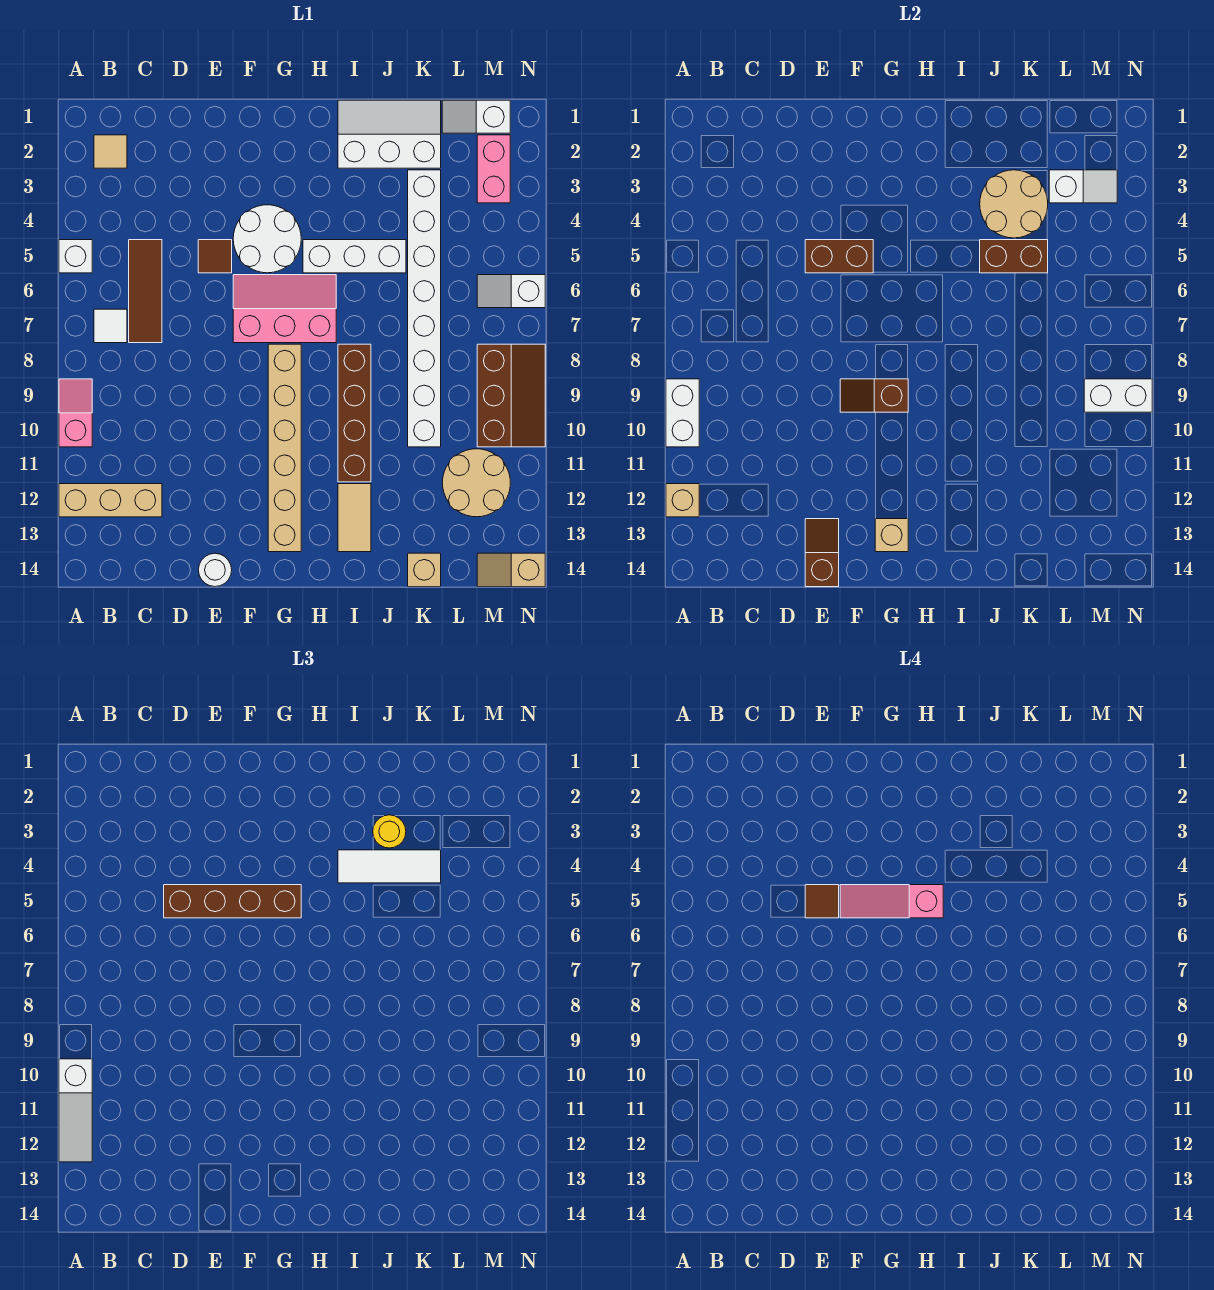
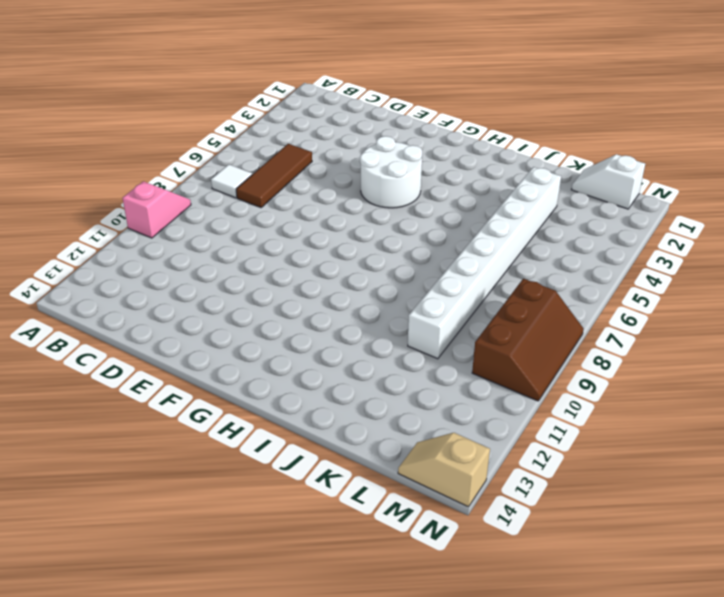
none -> white brick A5 level 1
none -> tan brick A12:C12 level 1
none -> tan tile B2 level 1
none -> brown tile E5 level 1

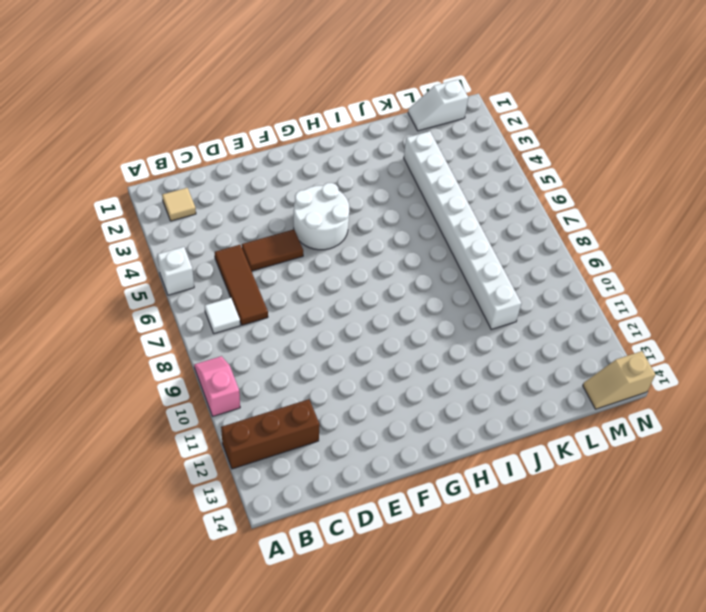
brown brick A12:C12 level 1 -> tan brick A12:C12 level 1
brown tile D5:E5 level 1 -> brown tile E5 level 1
none -> white round brick E14 level 1
none -> pink slope F6:H7 level 1 top 7
none -> tan brick G8:G13 level 1
none -> white brick H5:J5 level 1

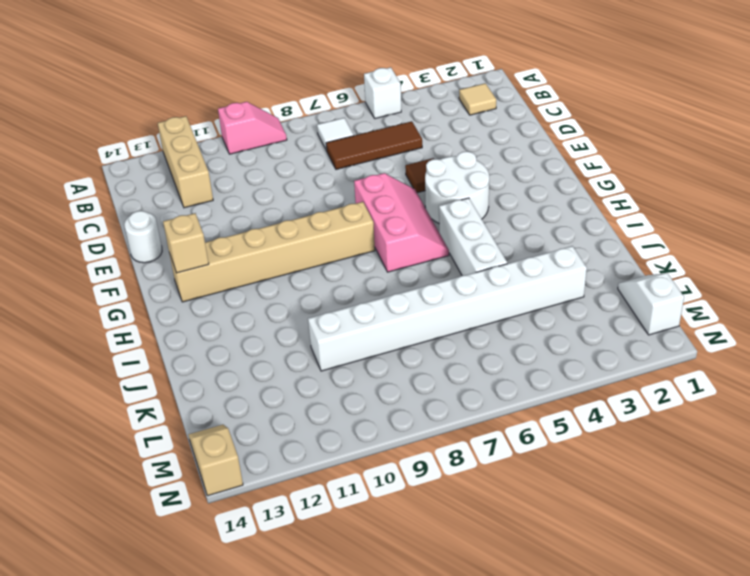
none -> white slope I1:K2 level 1 top 2
none -> brown brick I8:I11 level 1
none -> tan tile I12:I13 level 1
none -> tan brick K14 level 1

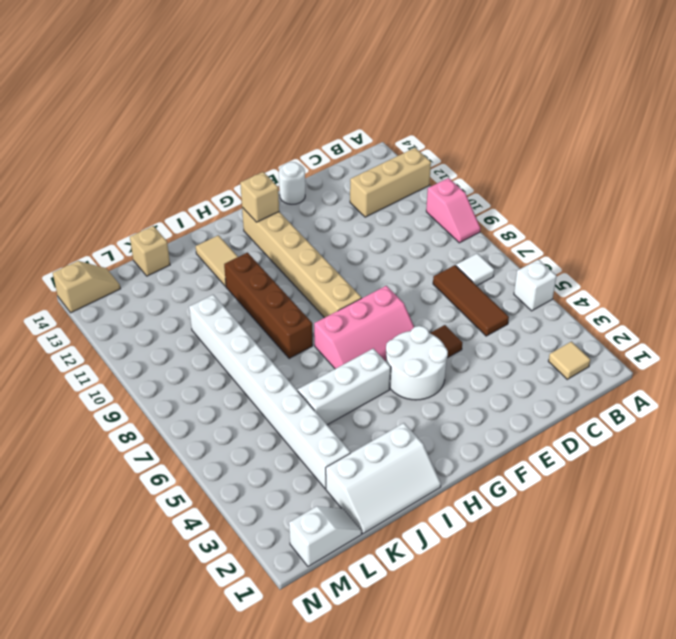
none -> tan round brick L11:M12 level 1
none -> pink brick M2:M3 level 1
none -> white slope M6:N6 level 1 top N
none -> brown slope M8:N10 level 1 top M

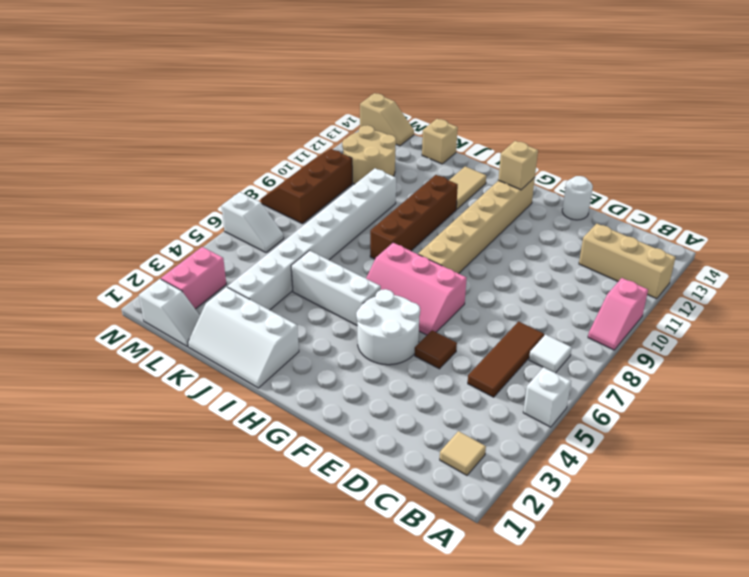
none -> white brick A9:A10 level 2
none -> tan brick A12 level 2
none -> brown brick E5:F5 level 2
none -> brown slope E13:E14 level 2 top 14

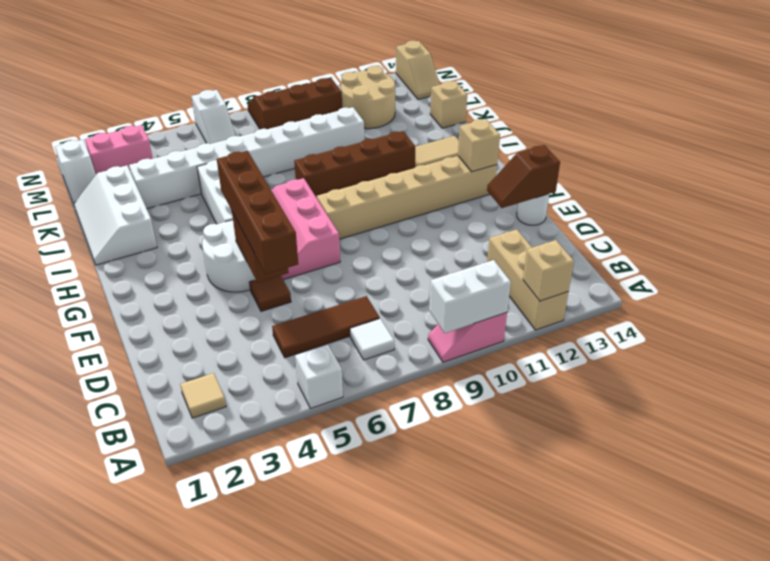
none -> brown slope F9:G9 level 2 top G
none -> tan round brick J3:K4 level 2
none -> brown brick J5:K5 level 2
none -> white slope L3:M3 level 2 top L

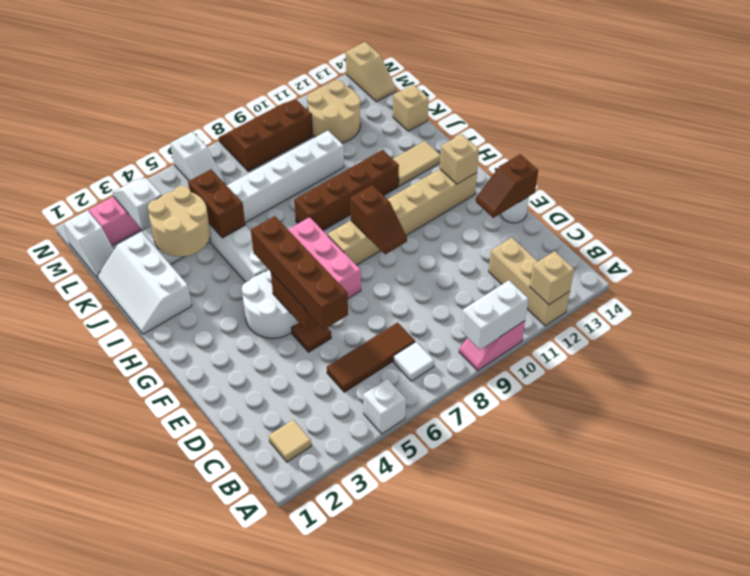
none -> white brick M9:N9 level 2
none -> white slope A10:A12 level 3 top 10
none -> white tile I4:K4 level 3
none -> yellow round brick J3 level 3

